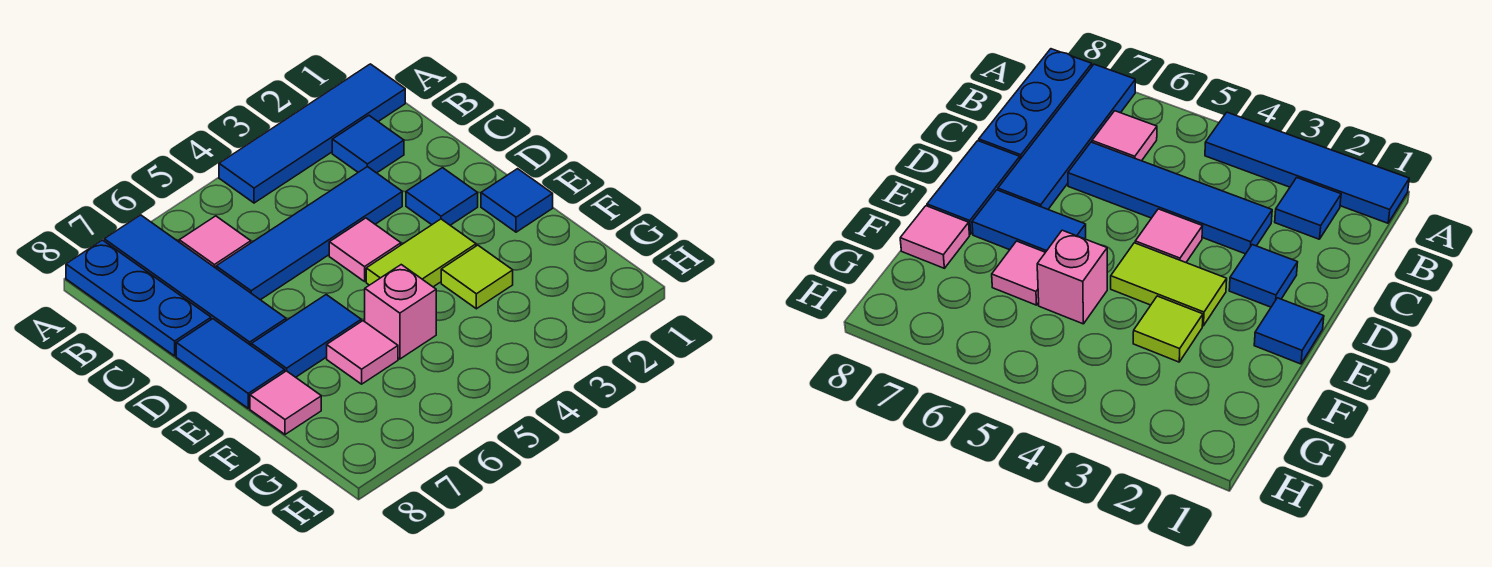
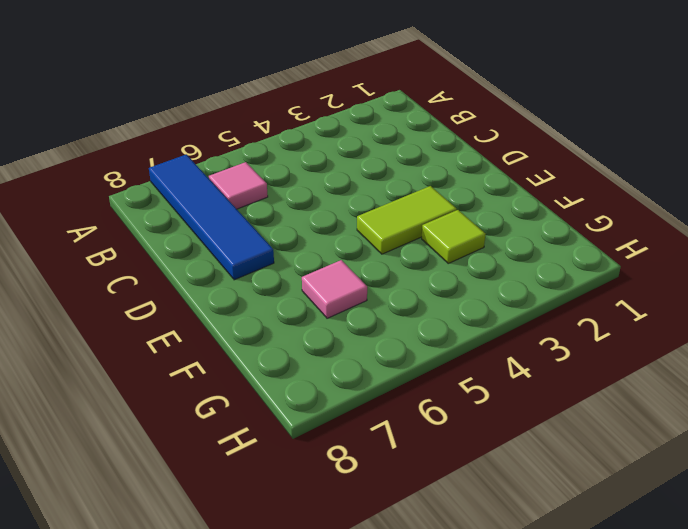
none -> blue tile A1:A4 level 1
none -> blue plate A8:C8 level 1
none -> blue tile B2 level 1

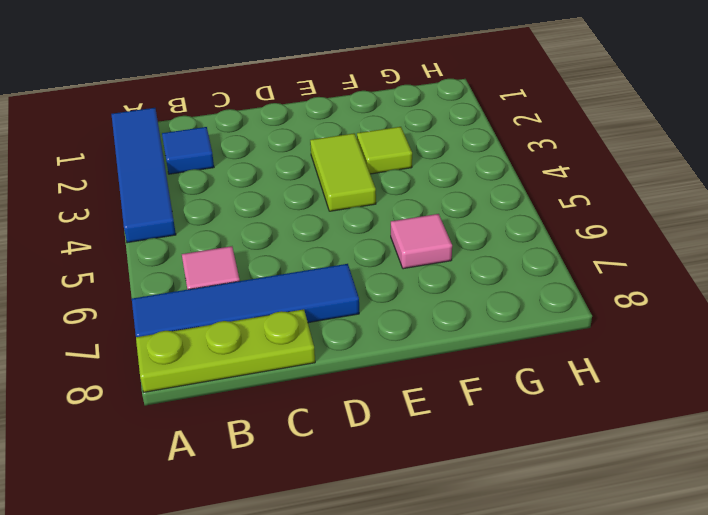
lime plate A8:C8 level 1 -> blue plate A8:C8 level 1
none -> blue tile C3:C6 level 1
none -> blue tile D2 level 1
none -> pink tile D4 level 1

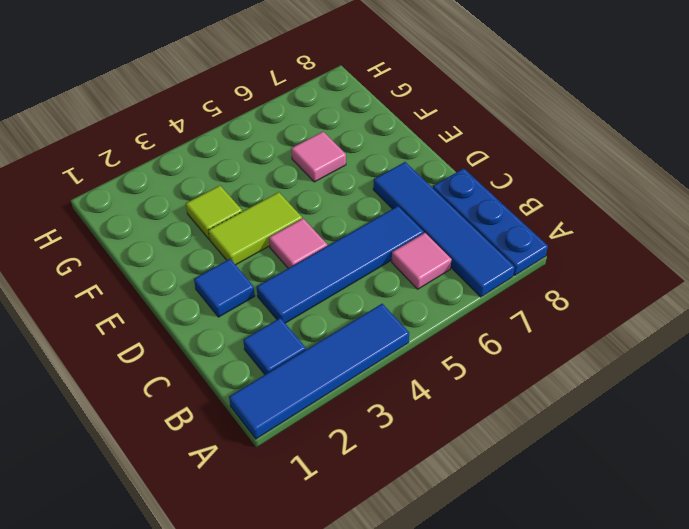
none -> blue tile D8:E8 level 1
none -> blue tile E1 level 1
none -> blue tile E6:E7 level 1

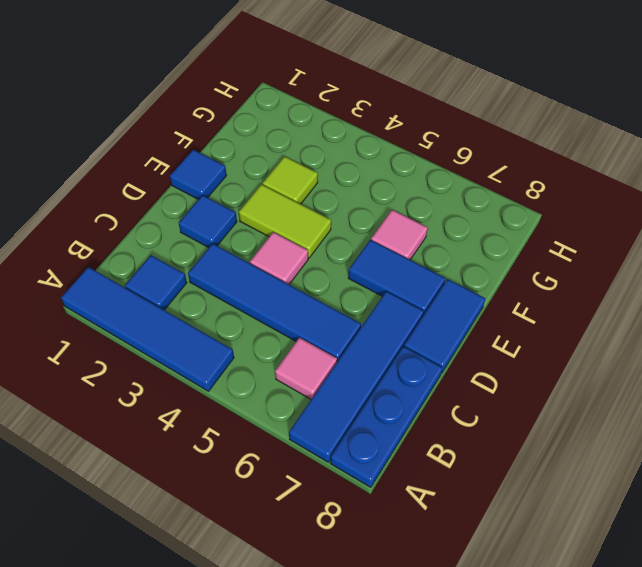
none -> pink brick F5 level 1
none -> pink tile F8 level 1

